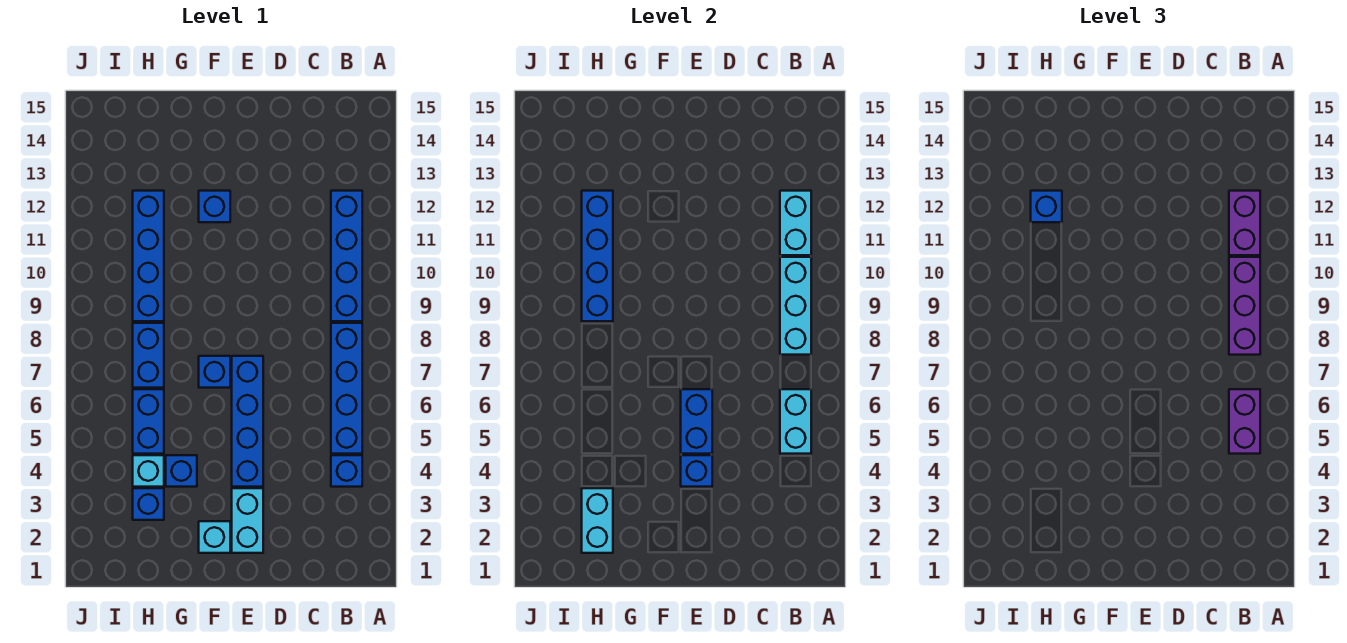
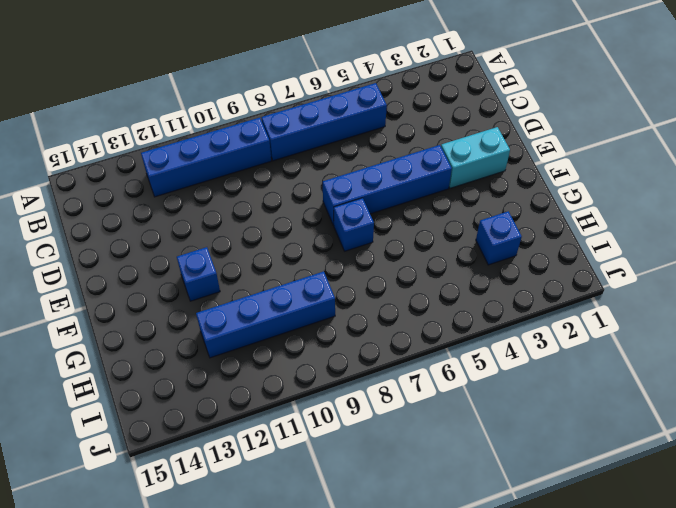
none -> blue brick B4 level 1
none -> cyan brick F2 level 1
none -> blue brick G4 level 1

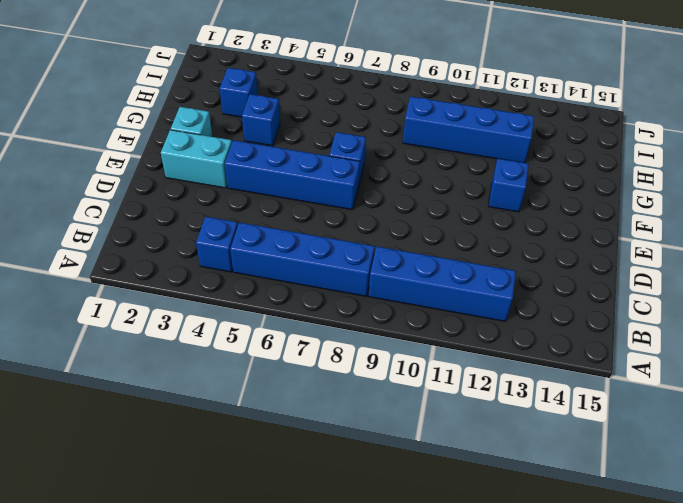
none -> cyan brick H4 level 1
none -> blue brick H5:H6 level 1
none -> blue brick H7:H8 level 1

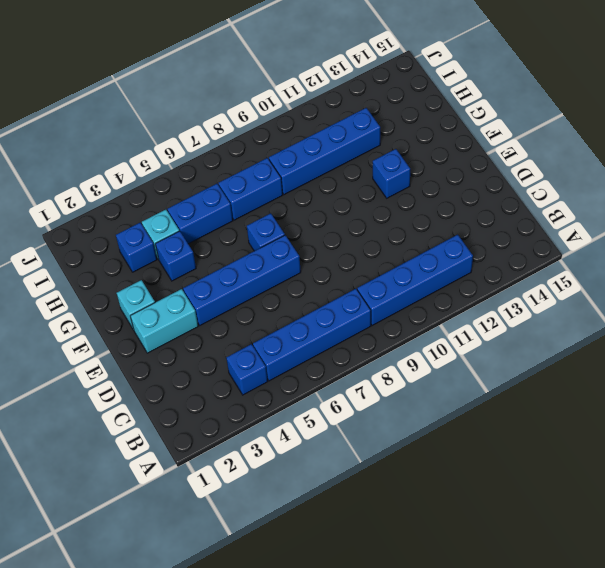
none -> cyan brick B5:B6 level 2
none -> cyan brick B8:B10 level 2
none -> cyan brick B11:B12 level 2

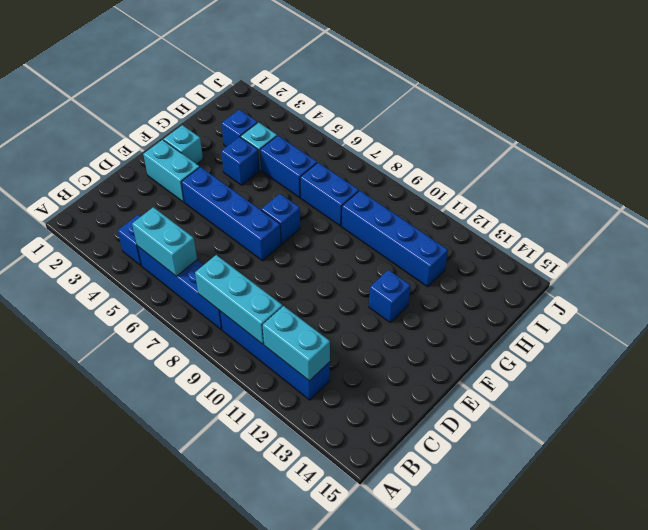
none -> blue brick E4 level 2
none -> blue brick E5:E6 level 2
none -> cyan brick H2:H3 level 2

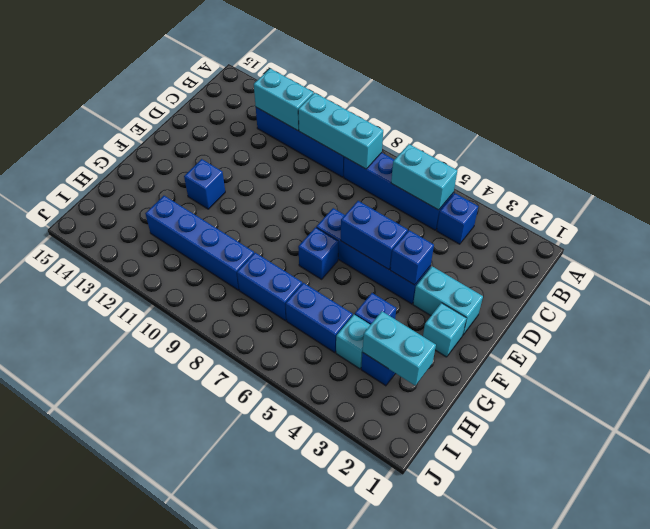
none -> blue brick H9:H12 level 2
none -> purple brick B5:B6 level 3
none -> purple brick B8:B10 level 3

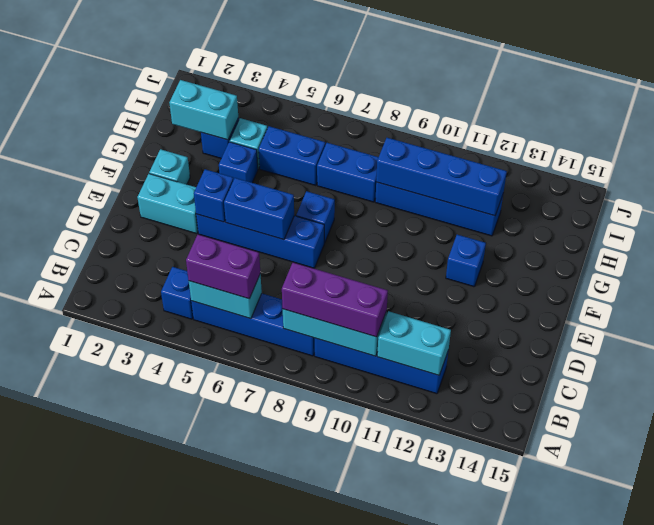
none -> purple brick B11:B12 level 3
none -> blue brick H12 level 3

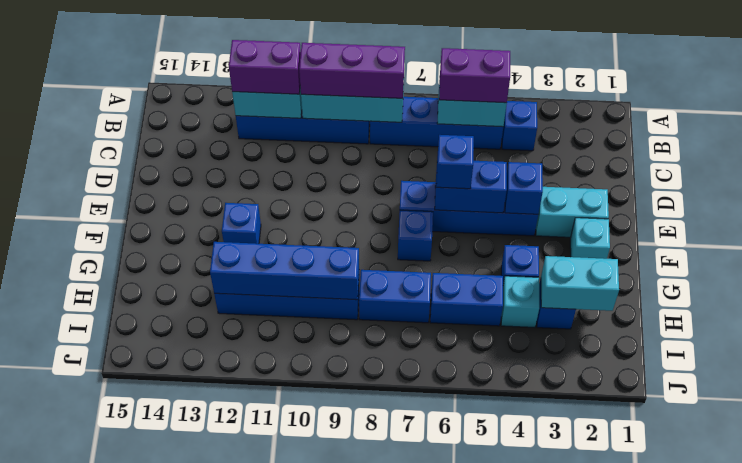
blue brick E6 level 3 -> blue brick H12 level 3

